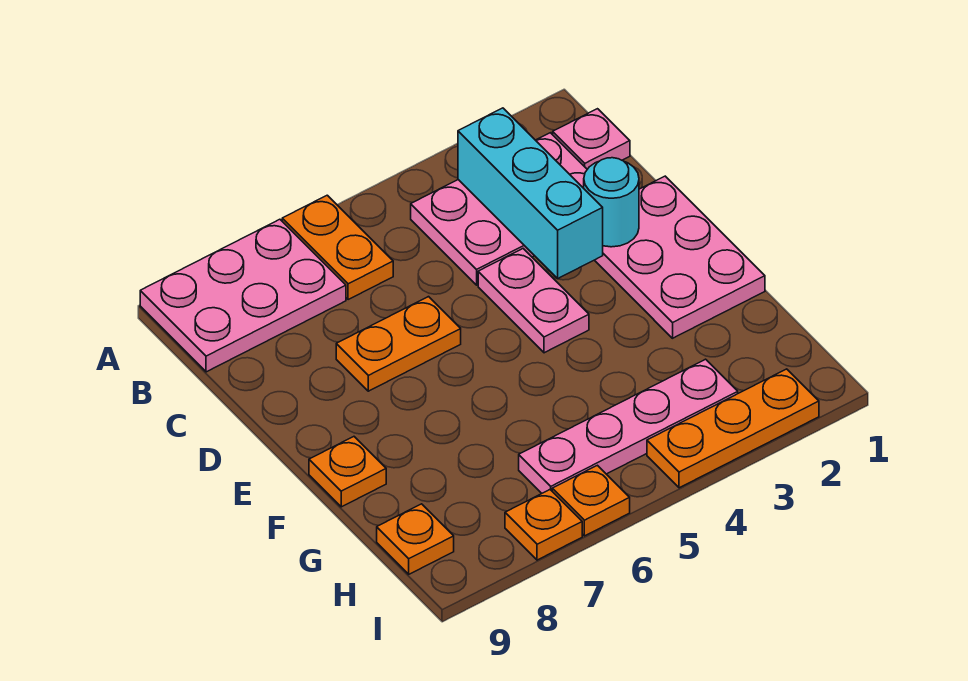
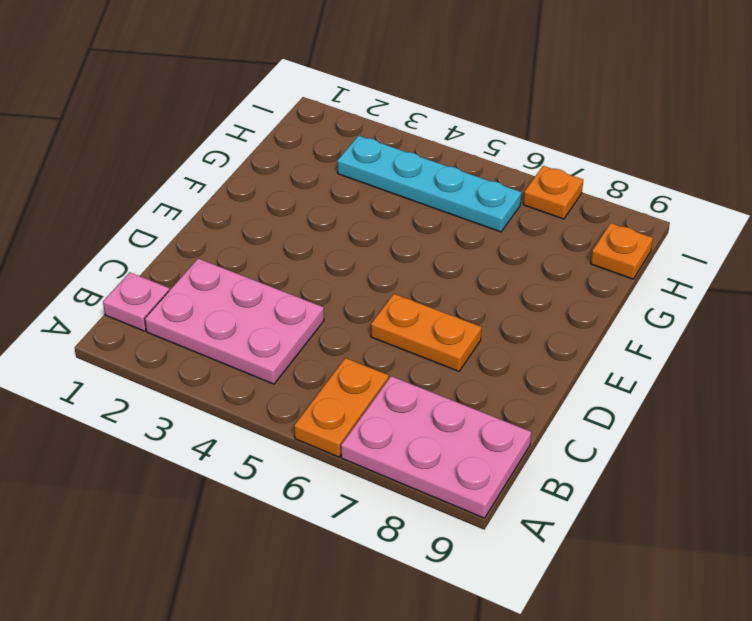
cyan plate H3:H6 level 1 -> pink plate H3:H6 level 1
none -> pink plate D1:F2 level 1
none -> pink plate D4:E4 level 1
none -> orange plate F9 level 1

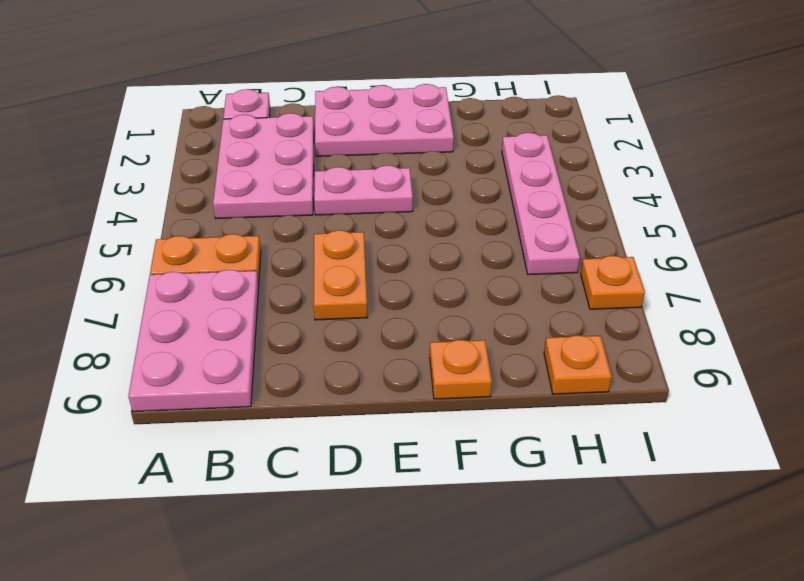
none -> orange plate I2:I4 level 1
none -> orange plate I6 level 1
none -> cyan brick B3:D3 level 2

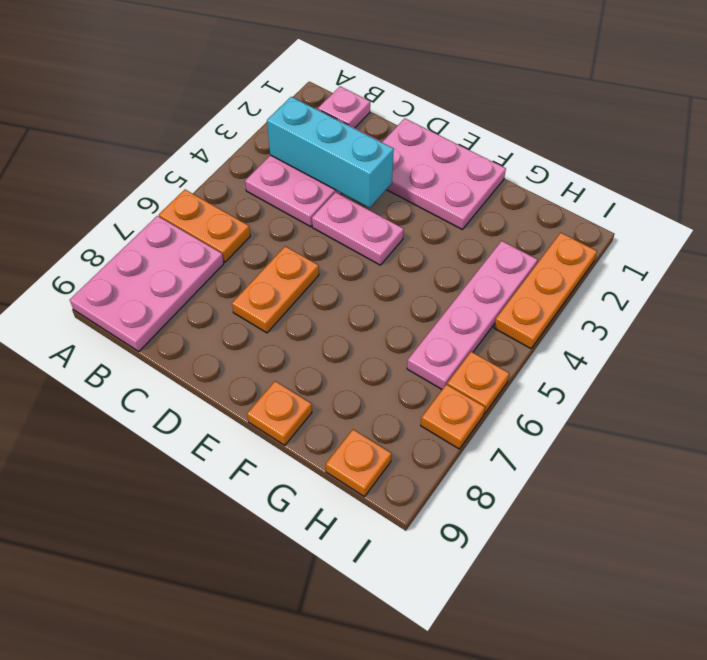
none -> cyan round brick D2 level 2

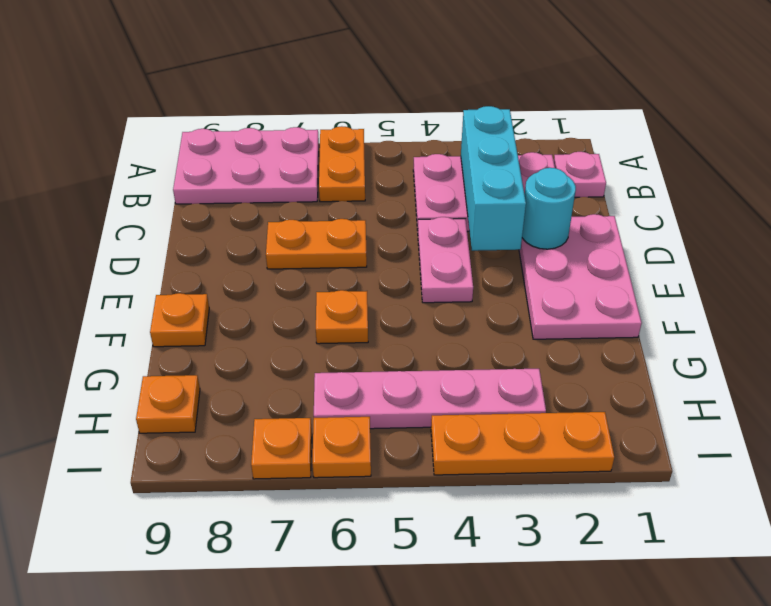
orange plate F6 level 1 -> none

